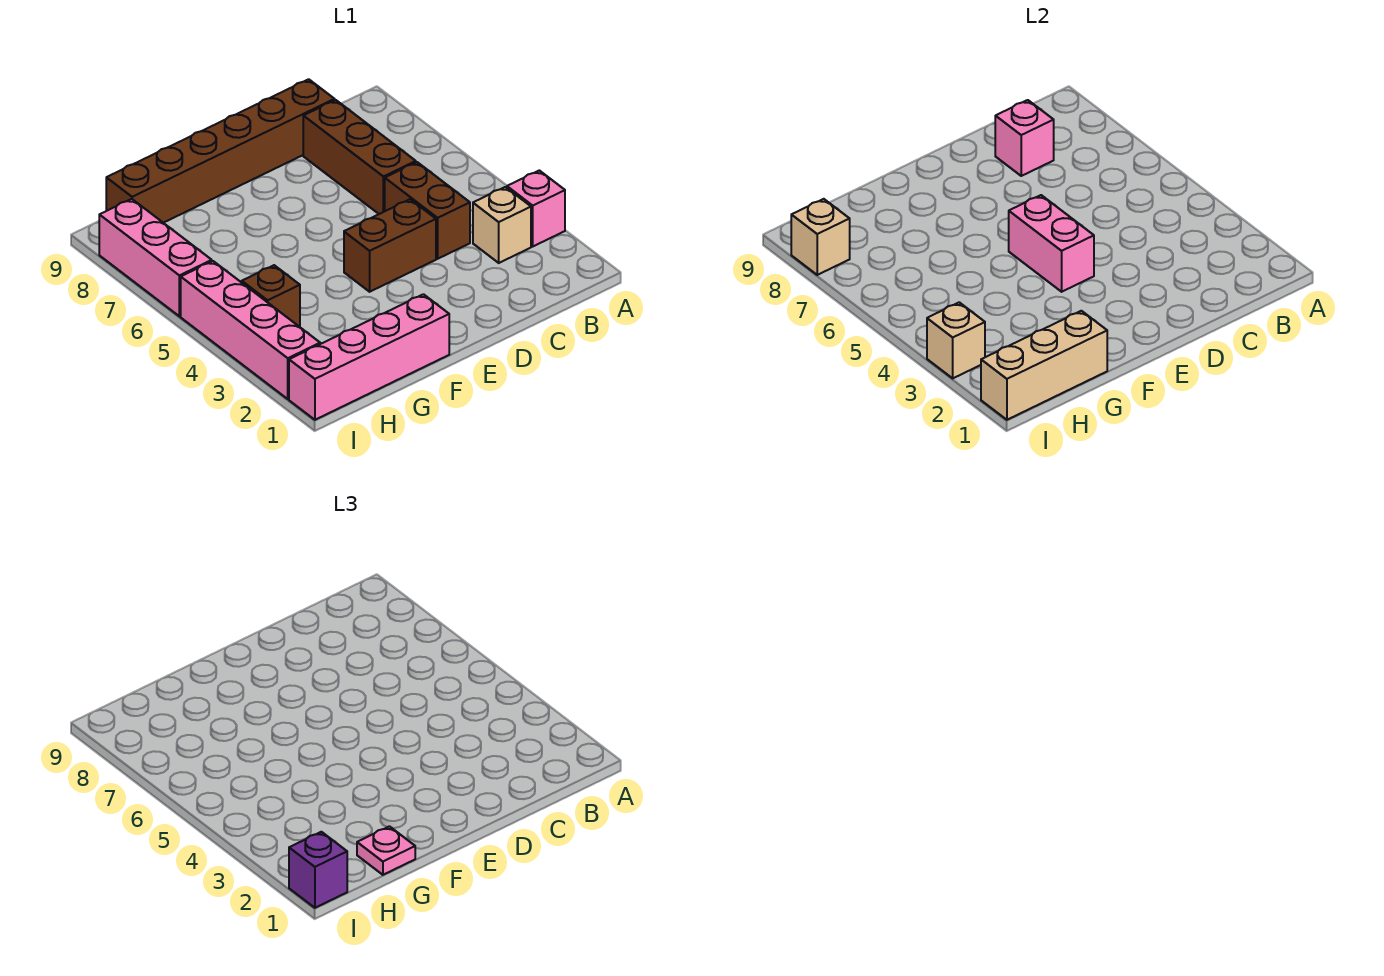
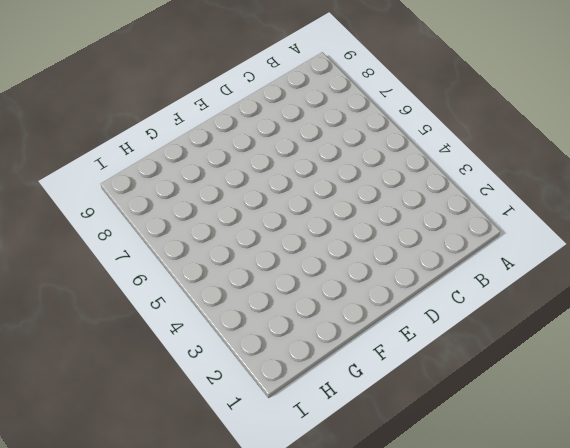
none -> pink brick A3 level 1
none -> tan brick B3 level 1
none -> brown brick C4:C5 level 1

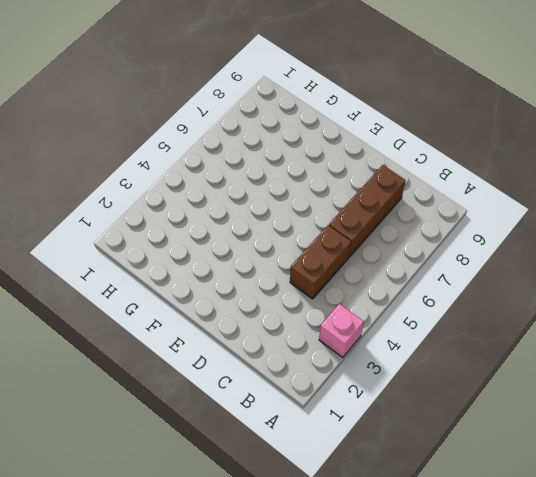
none -> tan brick B3 level 1
none -> brown brick C9:H9 level 1
none -> brown brick D4:E4 level 1

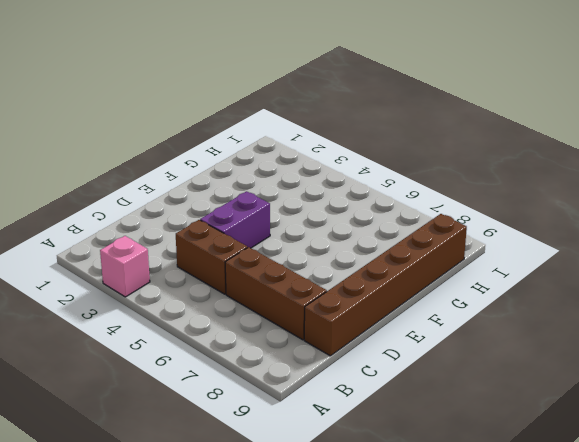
purple brick D4:E4 level 1 -> brown brick D4:E4 level 1
none -> tan brick B3 level 1
none -> pink brick F1:I1 level 1
none -> brown brick H4 level 1

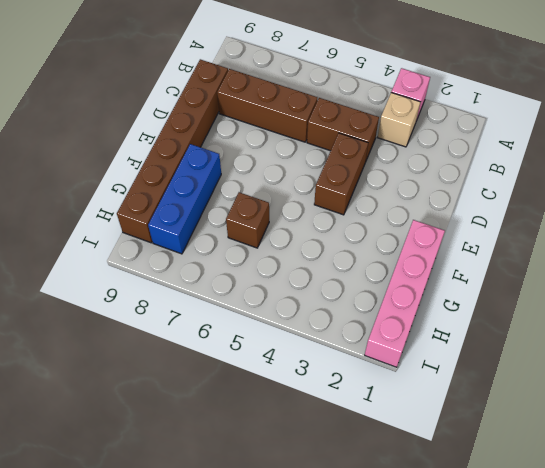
blue brick F8:H8 level 1 -> none
brown brick G6 level 1 -> brown brick H4 level 1
none -> pink brick I2:I5 level 1
none -> pink brick I6:I8 level 1
none -> pink brick C8 level 2

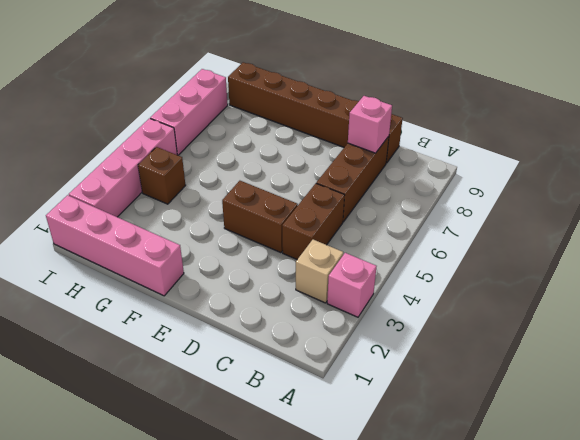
none -> pink brick E4:E5 level 2
none -> tan brick G1:I1 level 2
none -> tan brick I3 level 2

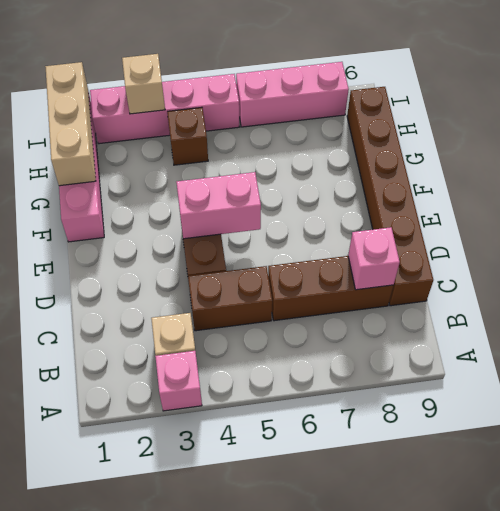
none -> tan brick I8 level 2
none -> pink plate G1 level 3
none -> purple brick I1 level 3

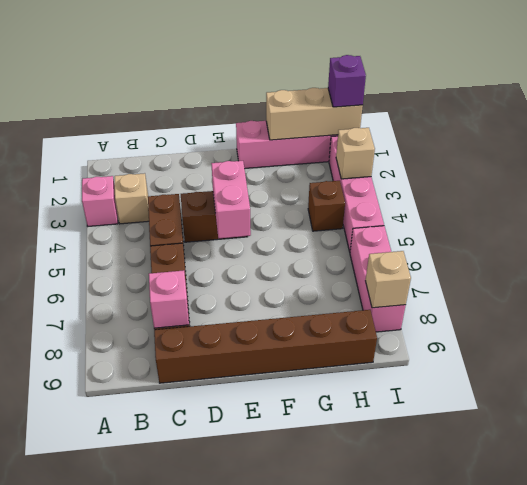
none -> pink plate G1 level 3

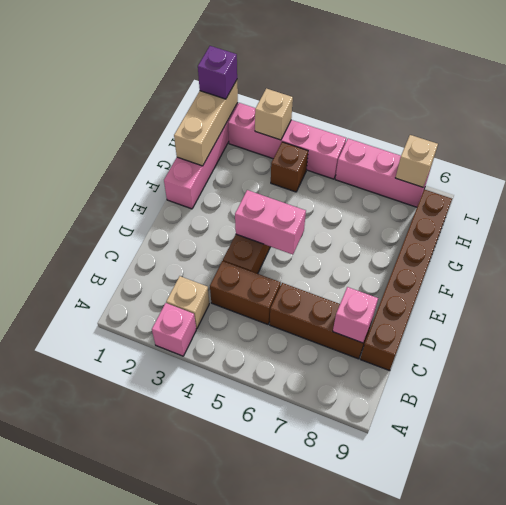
none -> pink plate G1 level 3

